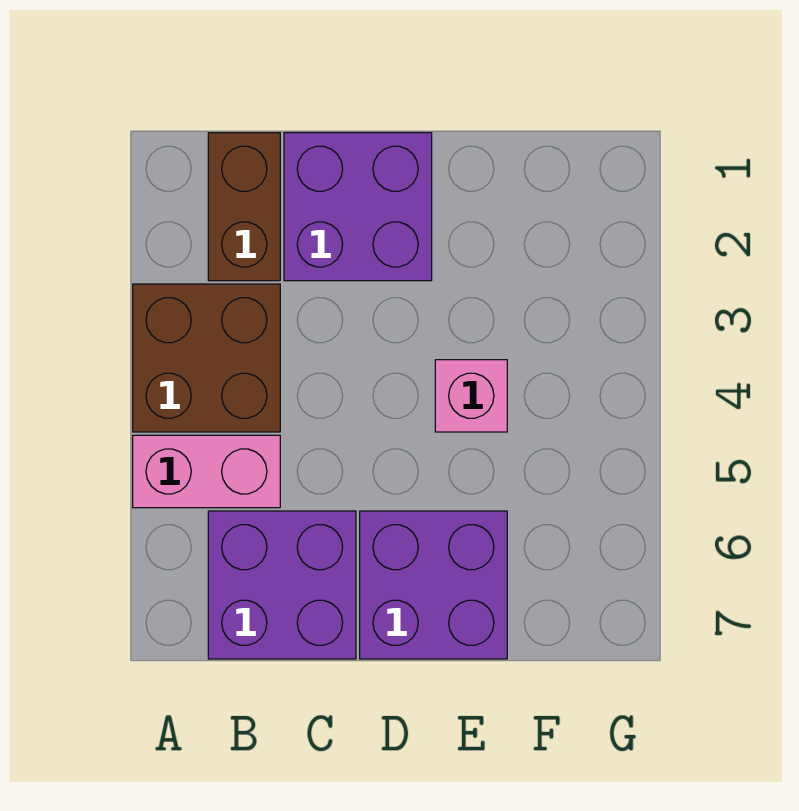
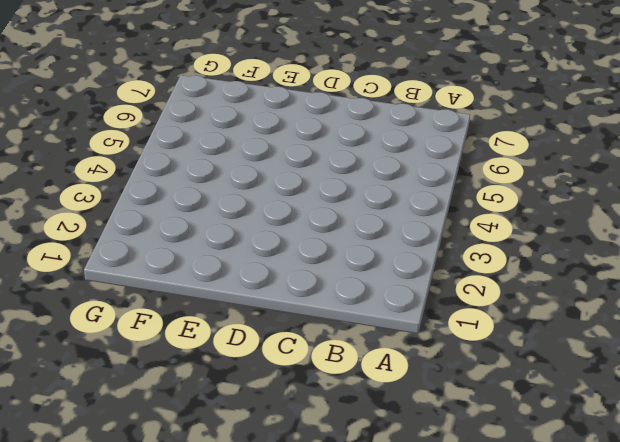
none -> brown brick A3:B4 level 1
none -> pink brick A5:B5 level 1

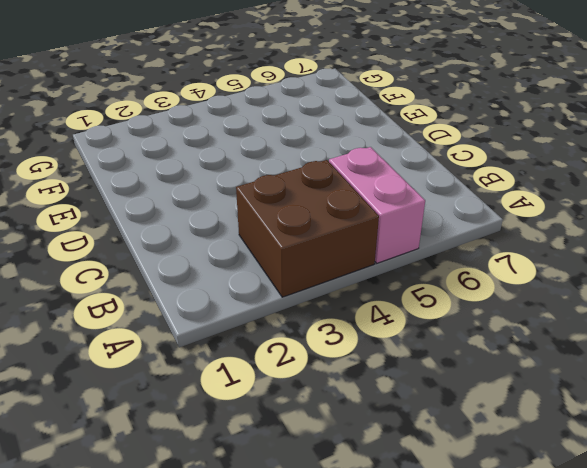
none -> brown brick B1:B2 level 1
none -> purple brick B6:C7 level 1

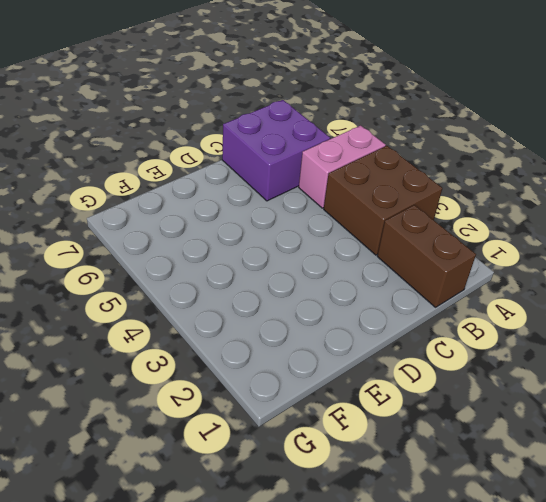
none -> purple brick C1:D2 level 1
none -> purple brick D6:E7 level 1

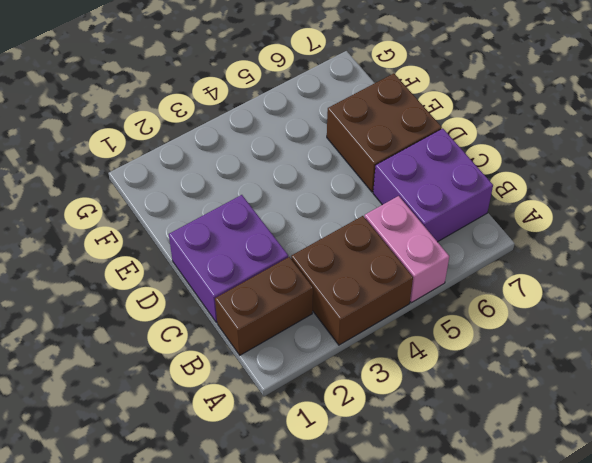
brown brick D6:E7 level 1 -> purple brick D6:E7 level 1
none -> pink brick E4 level 1

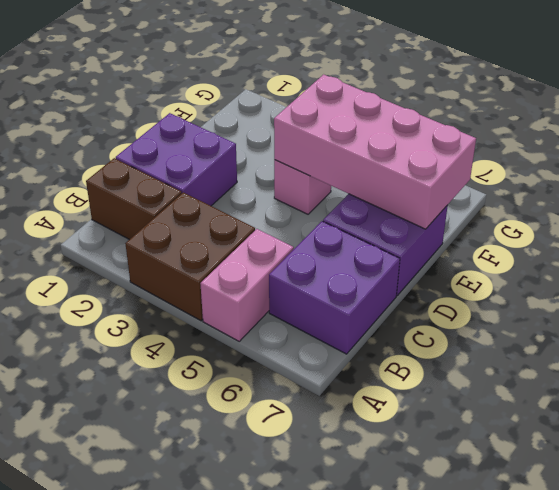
pink brick E4:F7 level 2 -> none

